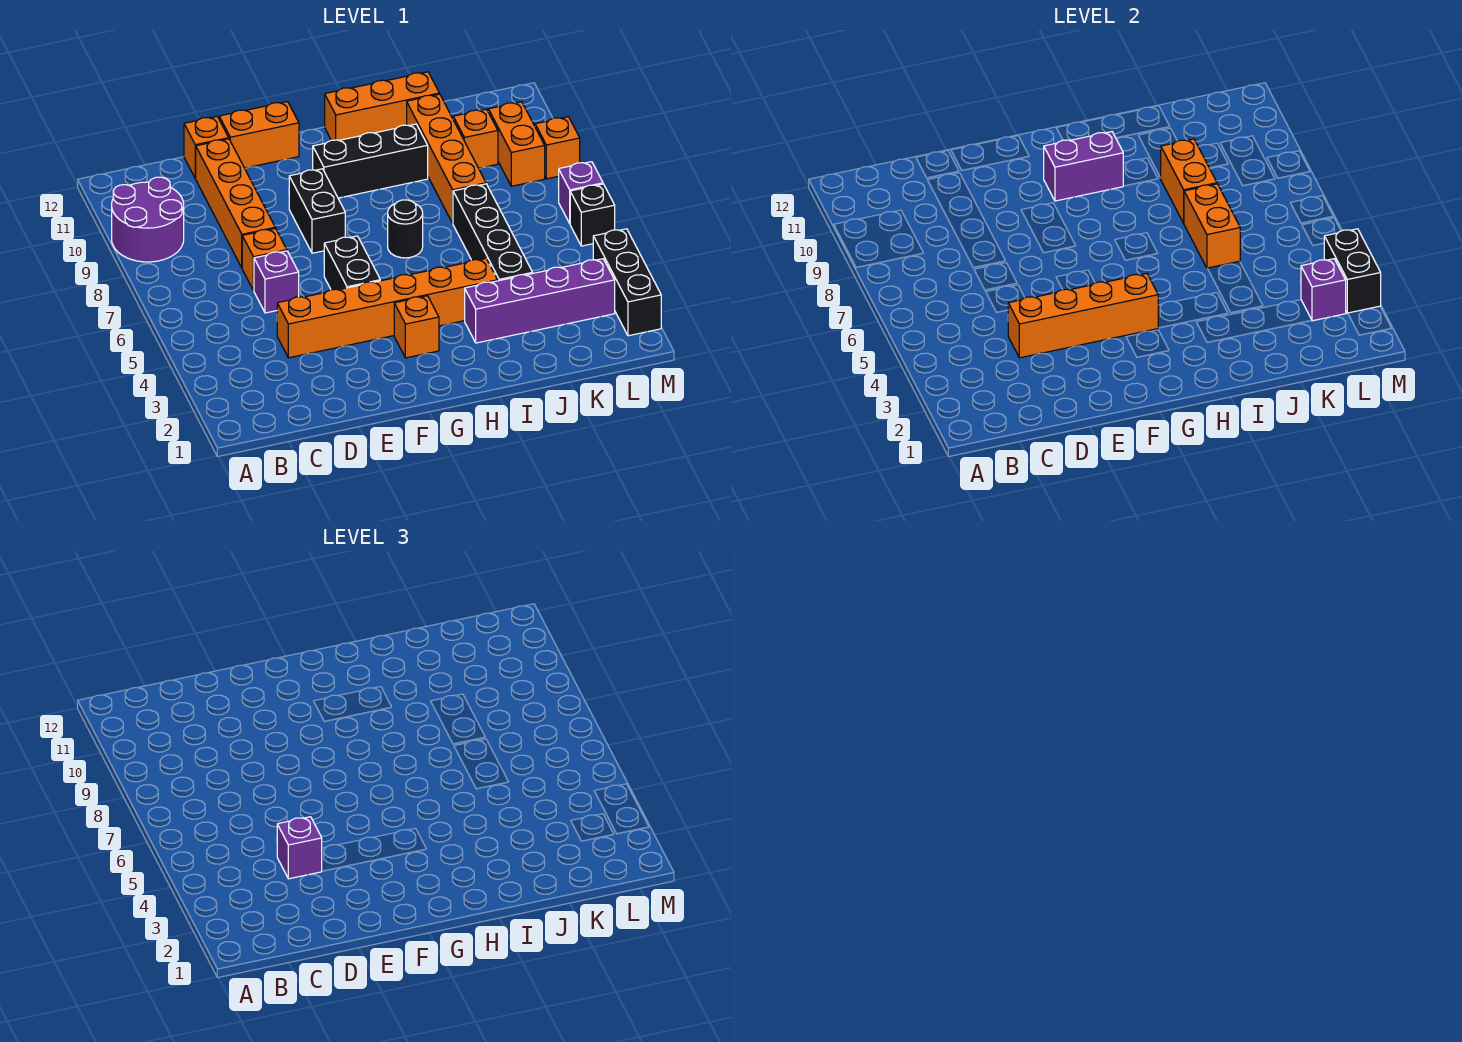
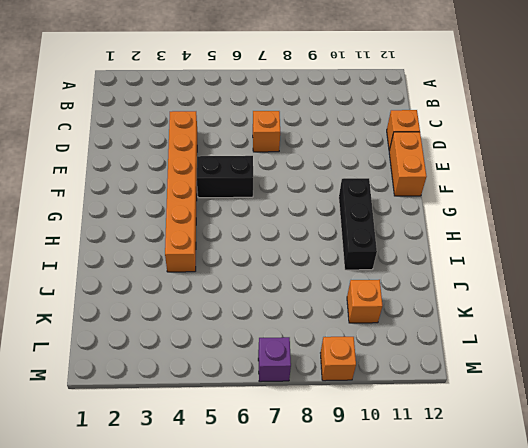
none -> purple round brick A9:B10 level 1
none -> purple brick D6 level 1
none -> orange brick D8:D11 level 1

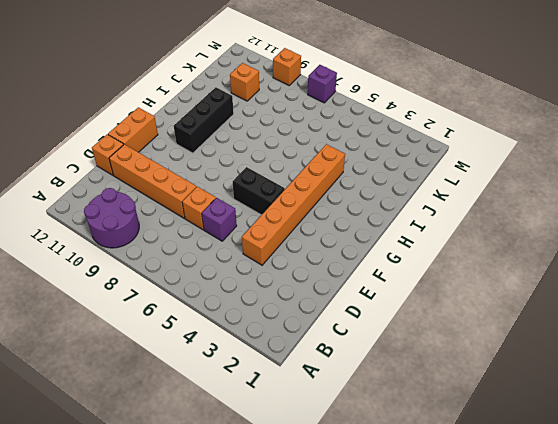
none -> black brick F8:F9 level 1
none -> orange brick G3 level 1
none -> black round brick H7 level 1

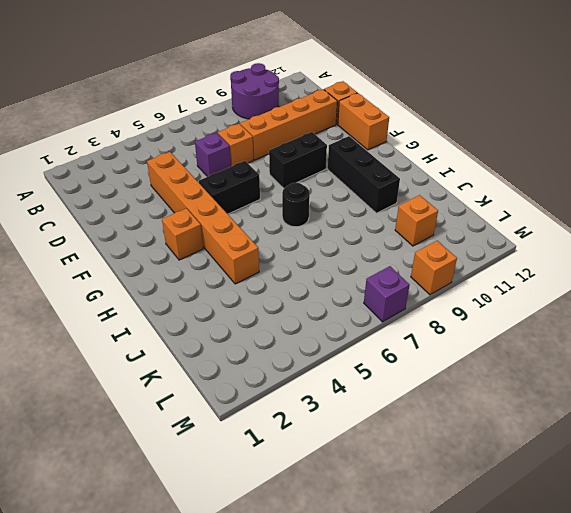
none -> orange brick H12:J12 level 1
none -> purple brick I3:L3 level 1
none -> black brick J4:J7 level 1

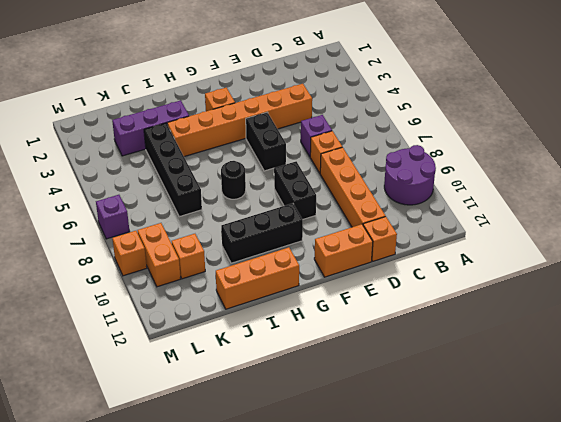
purple brick I3:K3 level 1 -> purple brick I3:L3 level 1
none -> orange brick J8:J11 level 1
none -> black brick M2:M4 level 1
none -> black brick M6 level 1

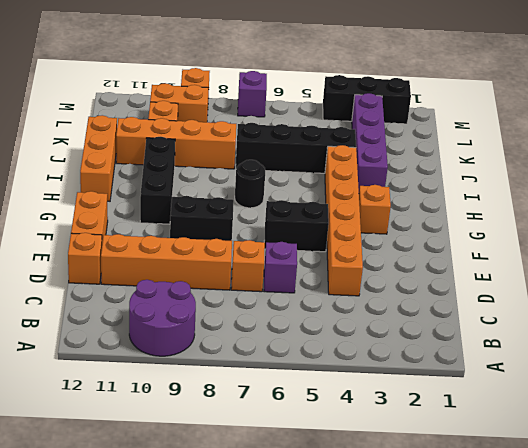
none -> black brick M6 level 1
none -> orange brick D4:G4 level 2
none -> purple brick G10:H10 level 2

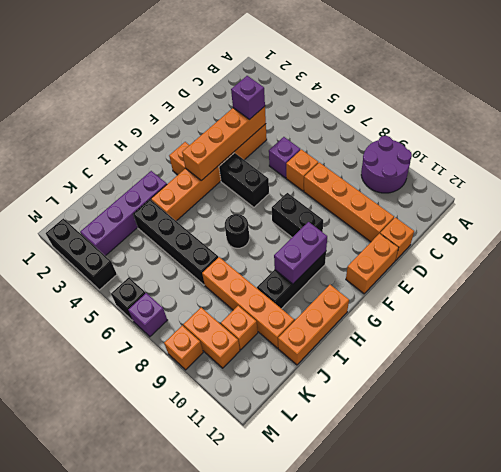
none -> orange brick J6:J7 level 2
none -> orange brick J8:J9 level 2
none -> purple brick L3 level 2

